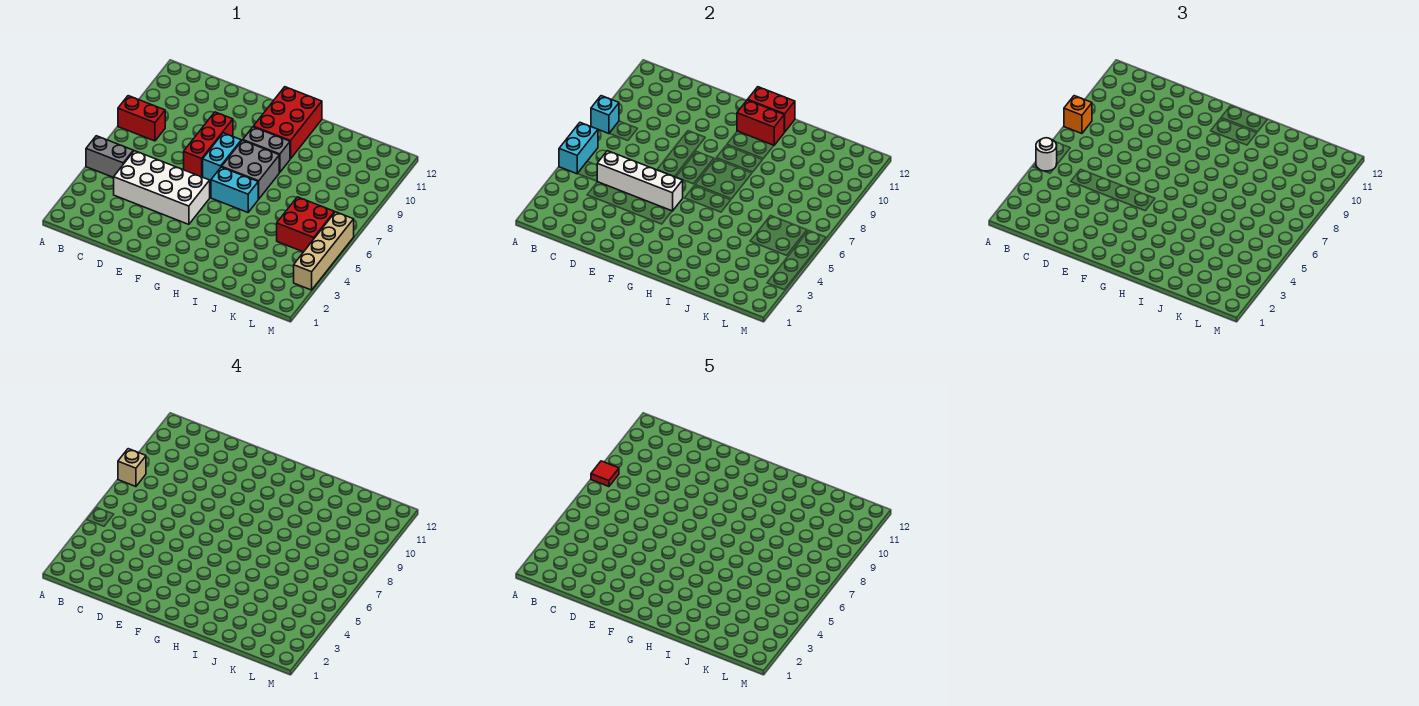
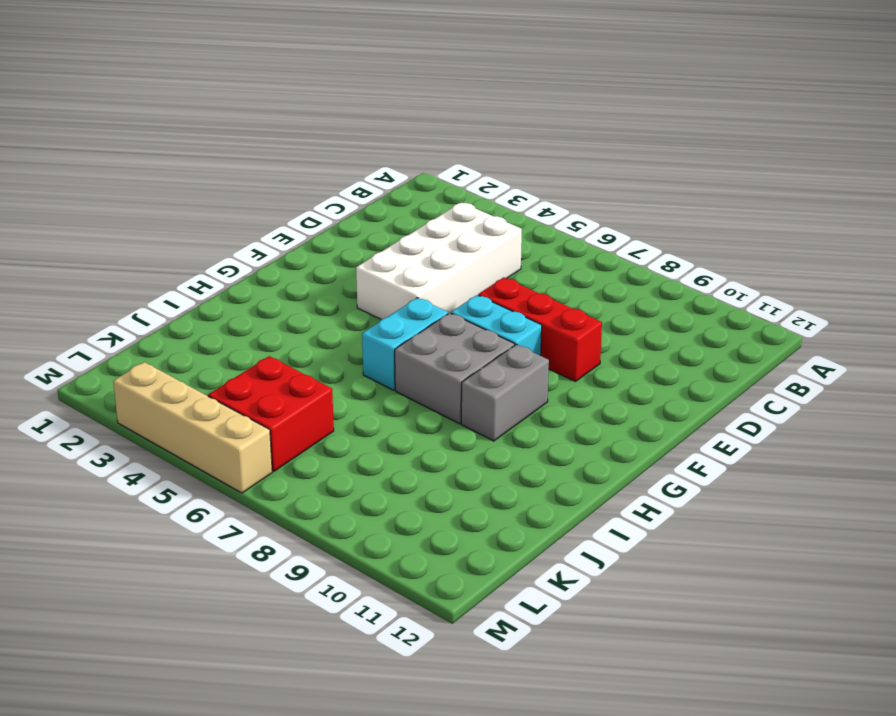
none -> grey brick A5:B5 level 1
none -> red brick A8:B8 level 1
none -> red brick G10:H12 level 1

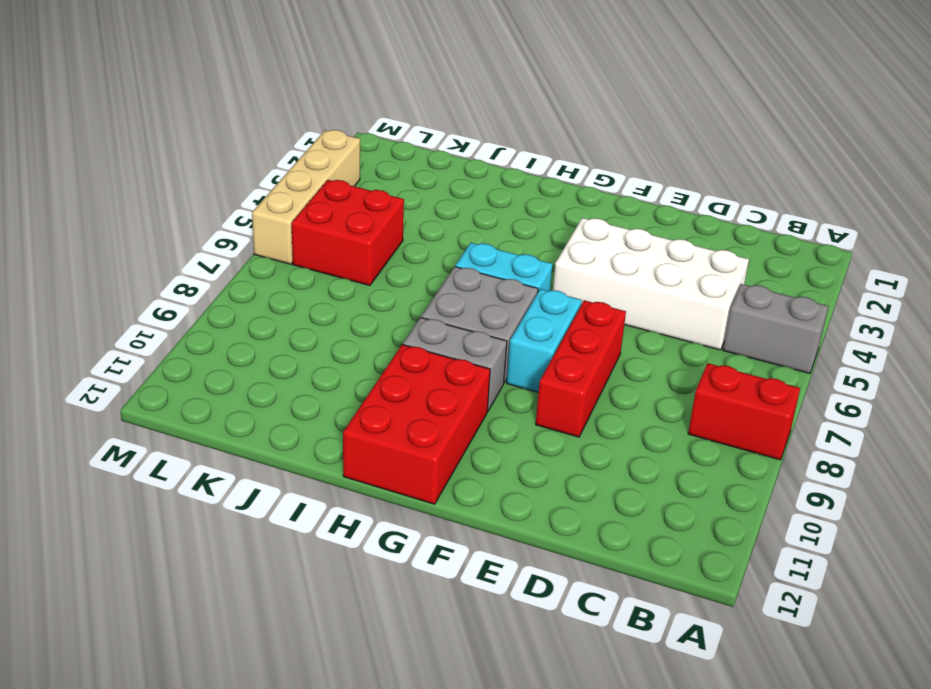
none -> cyan brick A5:A6 level 2
none -> cyan brick A8 level 2
none -> white brick C5:F5 level 2

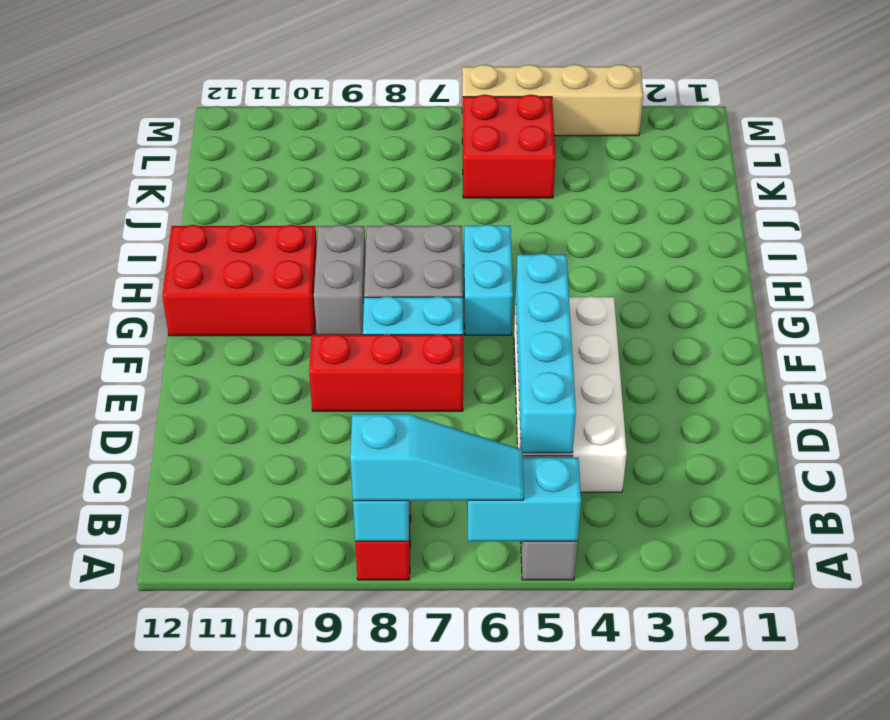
cyan slope A6:A8 level 3 top 8 -> orange brick A8 level 3
cyan brick C5:F5 level 2 -> white brick C5:F5 level 2
none -> red brick G11:H11 level 2
none -> red brick G12:H12 level 2
none -> white round brick A5 level 3

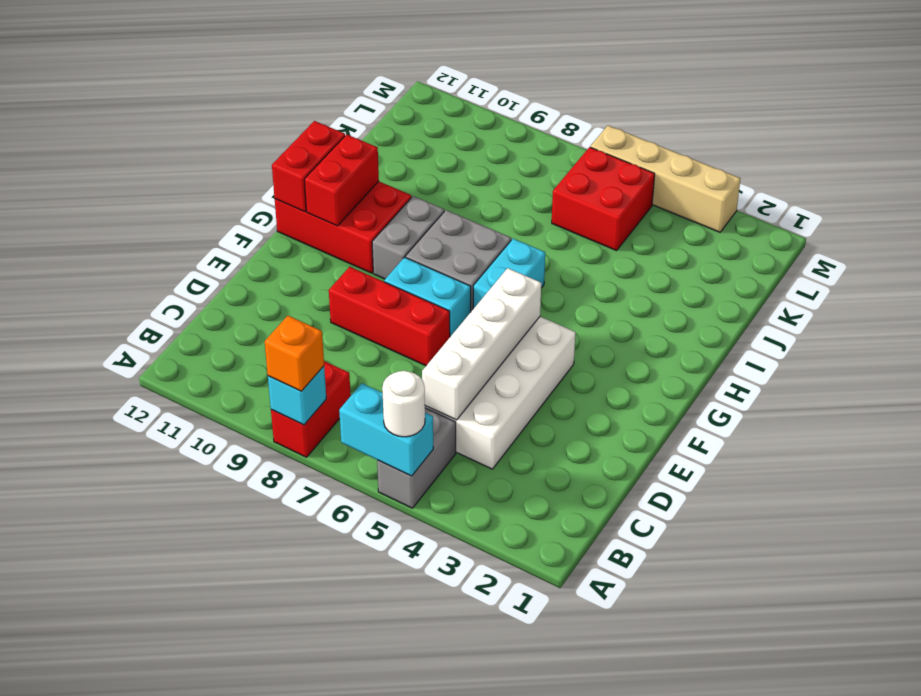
none -> tan brick A8 level 4
none -> red tile A8 level 5

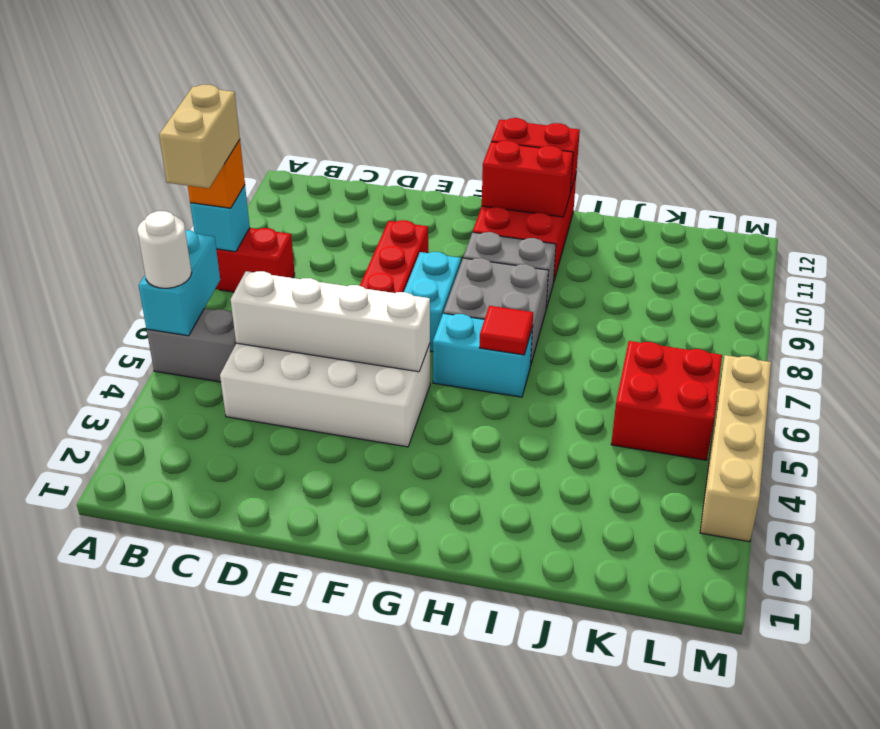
tan brick A7:A8 level 4 -> tan brick A8 level 4
red tile H6 level 2 -> red tile A8 level 5

